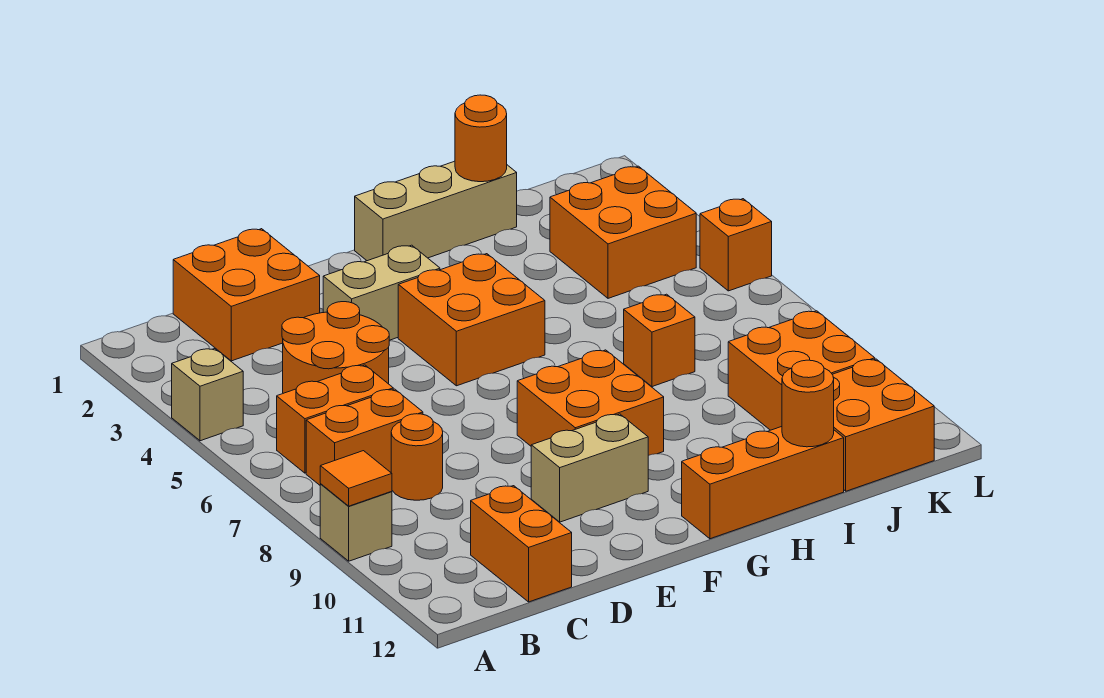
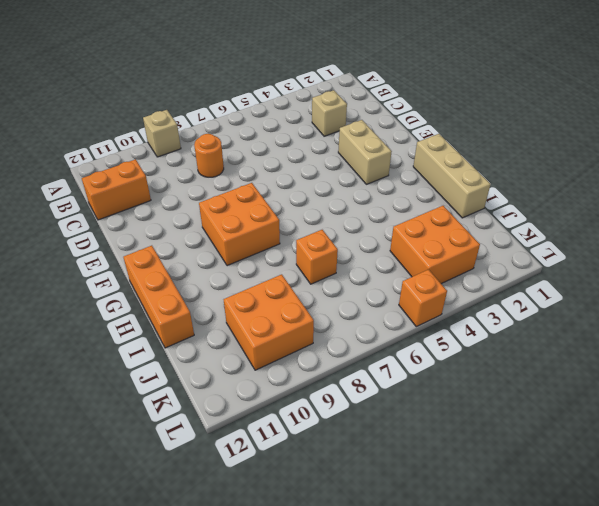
tan brick C3 level 1 -> tan brick A4 level 1
none -> orange brick B6:C6 level 1
none -> orange brick B7:C7 level 1
none -> orange brick C1:D2 level 1

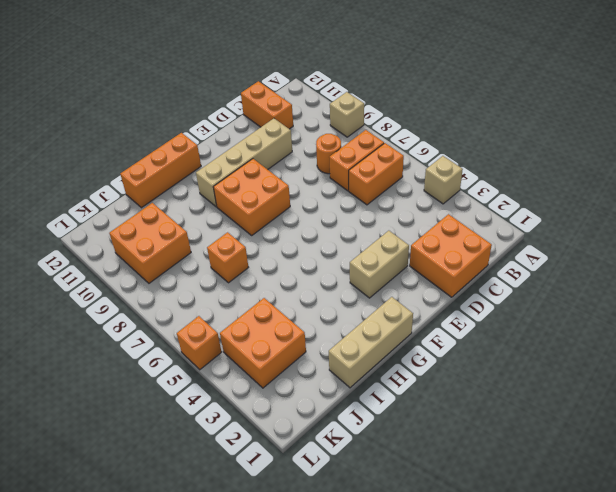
tan brick D10:G10 level 1 -> tan brick E10:F10 level 1
none -> orange round brick C4:D5 level 1
none -> orange brick F4:G5 level 1
none -> orange brick J11:K12 level 1

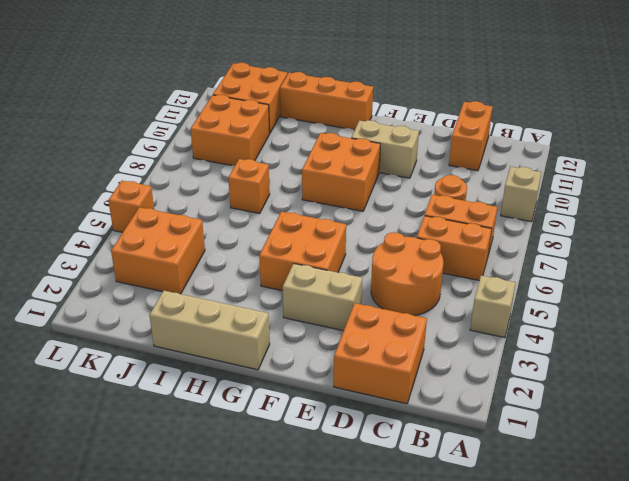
none -> orange tile A9 level 2
none -> orange round brick I1 level 2
none -> orange round brick I12 level 2

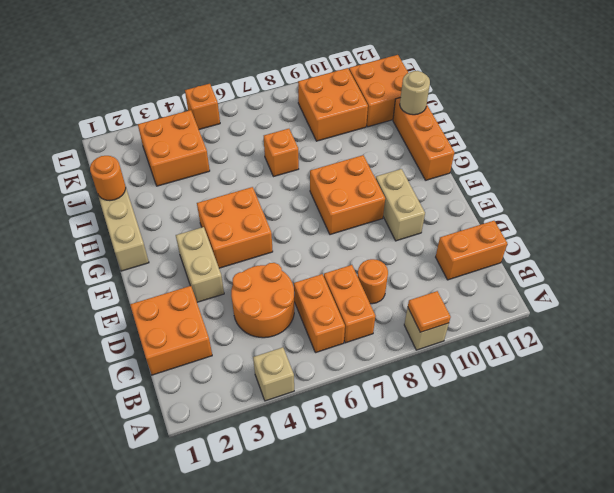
tan round brick I12 level 2 -> orange round brick I12 level 2

